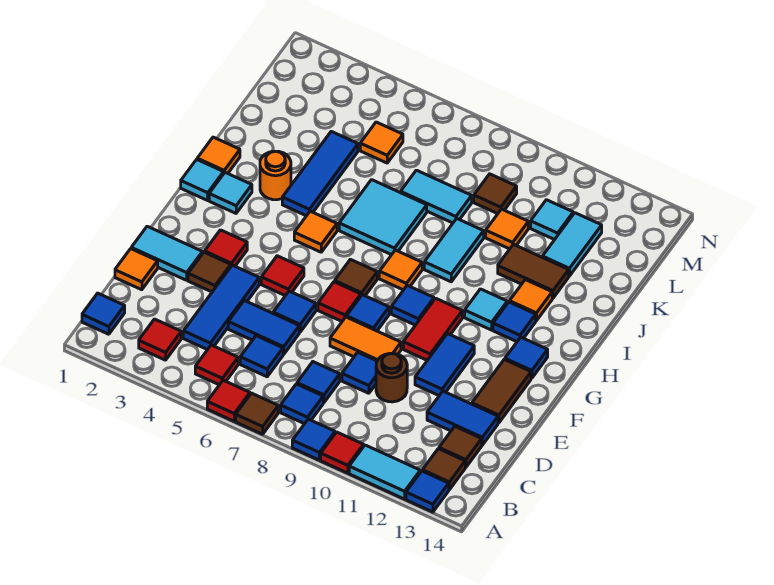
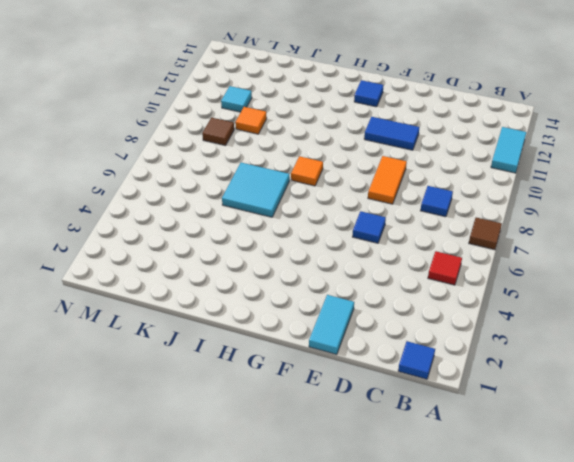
none -> red tile A6 level 1
none -> blue tile A9 level 1
none -> red tile A10 level 1
none -> blue tile A13 level 1

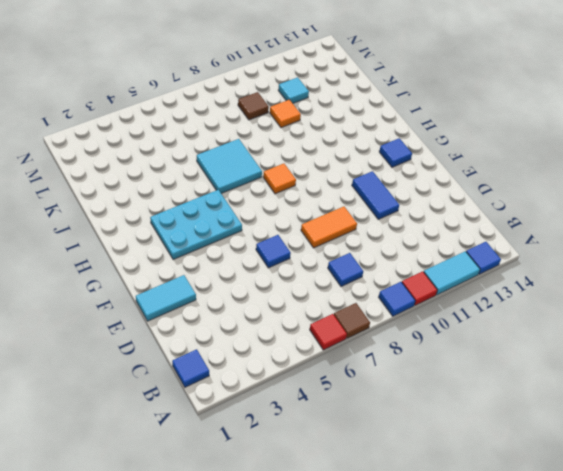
cyan plate G3:H5 level 1 -> orange tile H5 level 1
none -> red tile B3 level 1
none -> red tile B5 level 1
none -> blue tile B8 level 1
none -> brown tile B13 level 1

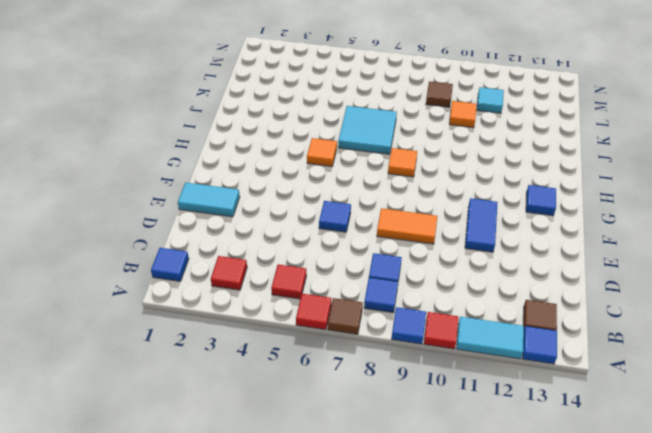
none -> blue tile C4:E4 level 1
none -> blue tile C6 level 1
none -> brown tile C13 level 1
none -> orange tile D1 level 1

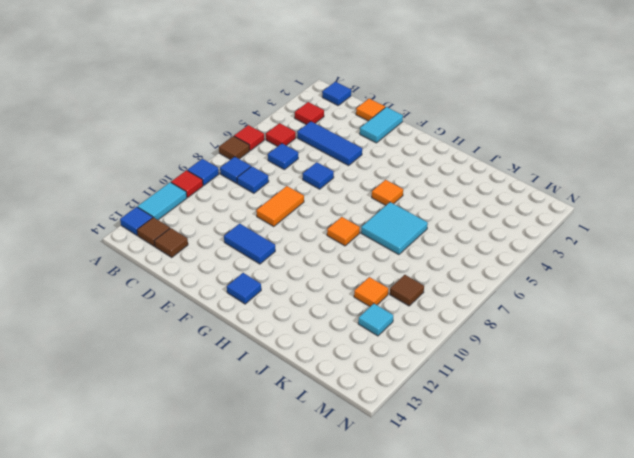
none -> blue tile D5:D6 level 1
none -> blue tile D9 level 1
none -> brown round brick D10 level 1
none -> blue tile D12:D13 level 1

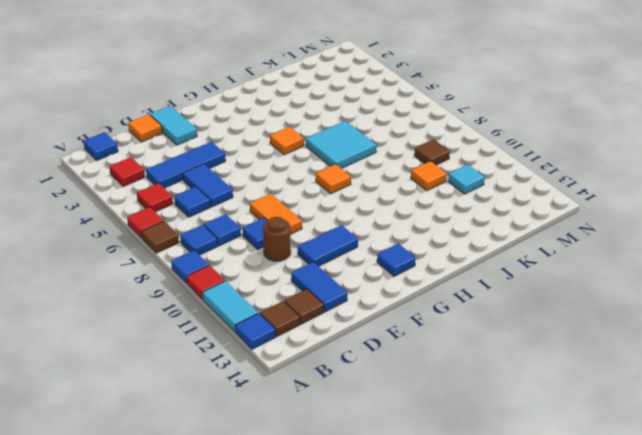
none -> brown tile E3 level 1
none -> blue tile E6 level 1
none -> brown tile E13:F13 level 1
none -> red tile F3 level 1

